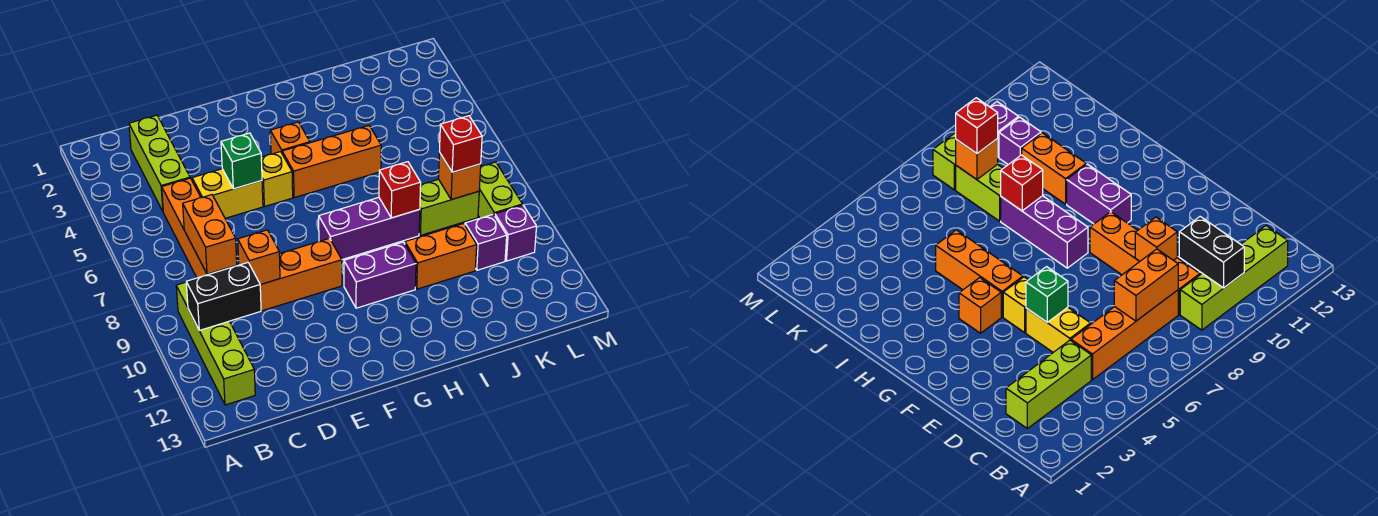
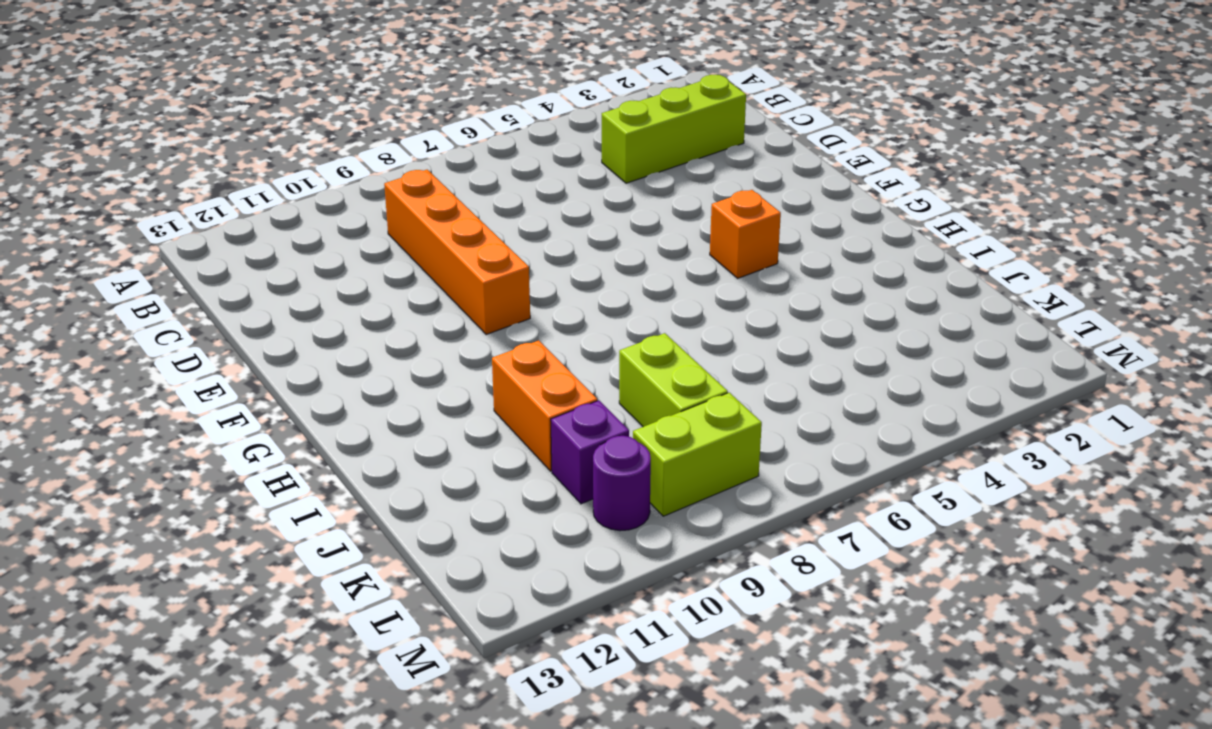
purple round brick L10 level 1 -> purple brick L10 level 1
none -> lime brick B9:B12 level 1
none -> orange brick C5:C8 level 1
none -> yellow brick D5:E5 level 1

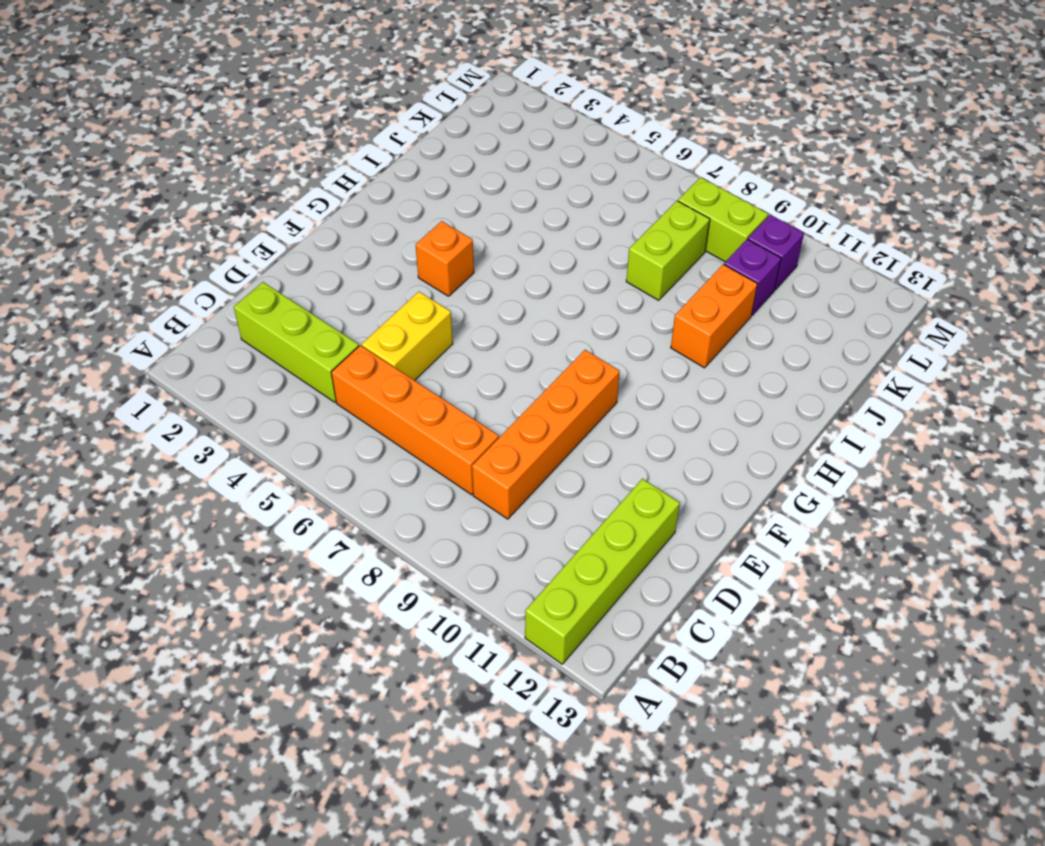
lime brick A12:D12 level 1 -> lime brick B9:B12 level 1
none -> yellow brick F5 level 1
none -> orange brick G5:I5 level 1
none -> purple brick G8:I8 level 1

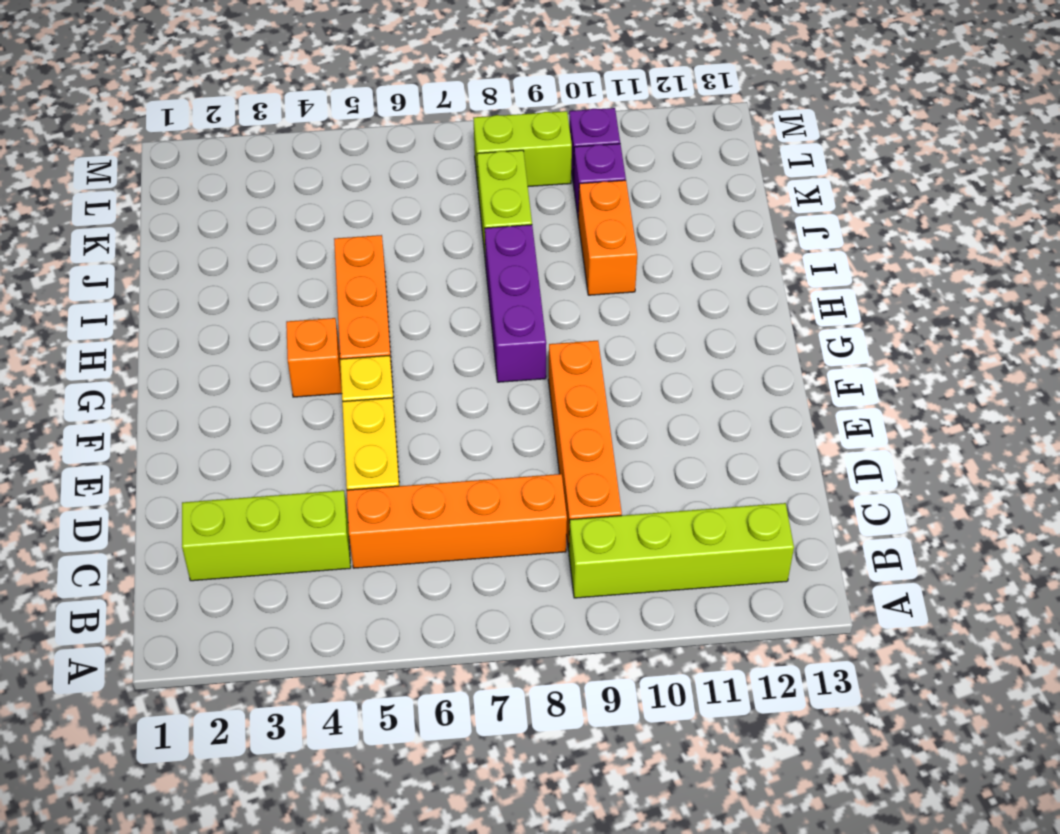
none -> purple brick G10:H10 level 1
none -> black brick B10:C10 level 2
none -> orange brick C7:C8 level 2

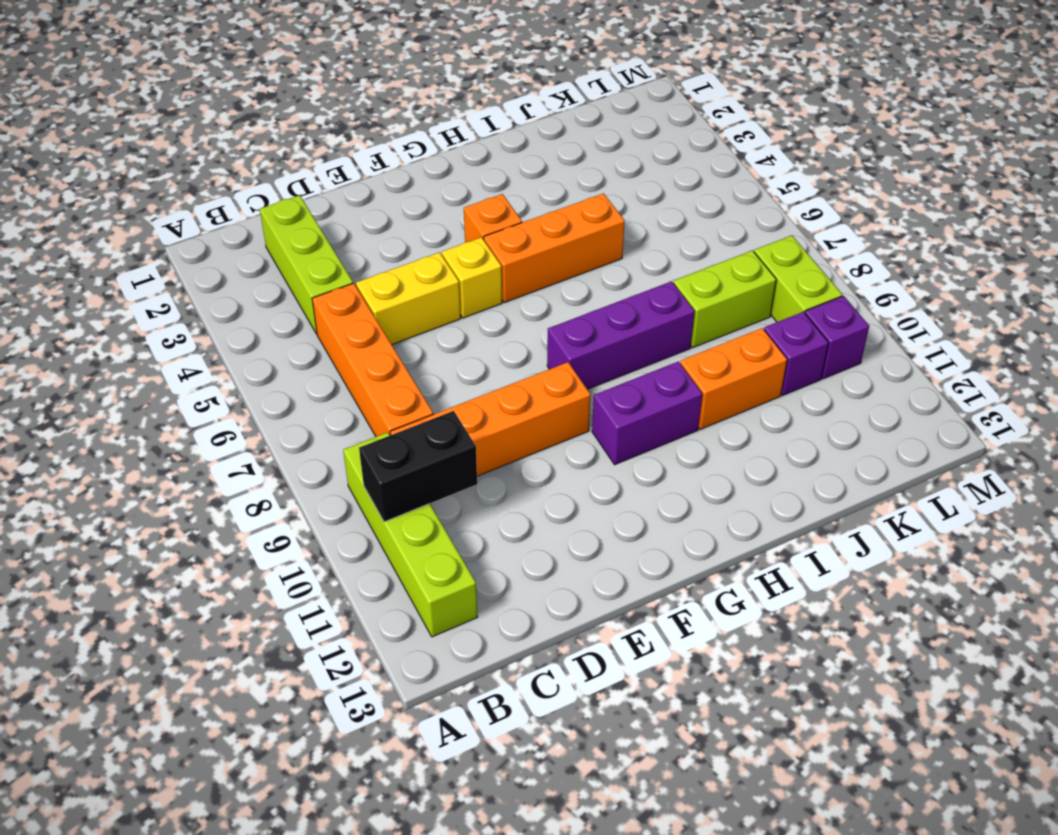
none -> orange brick C7:C8 level 2
none -> orange brick D9 level 2
none -> green brick E5 level 2

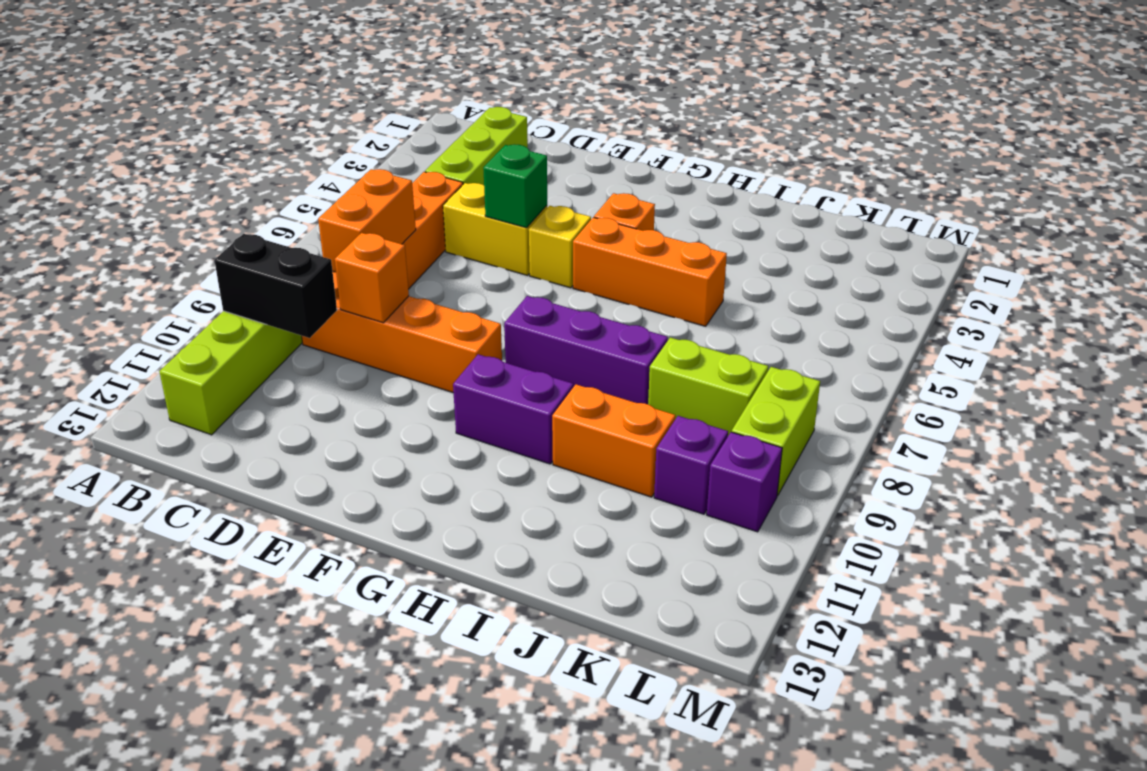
none -> red brick I8 level 2
none -> orange brick K8 level 2
none -> red brick K8 level 3

